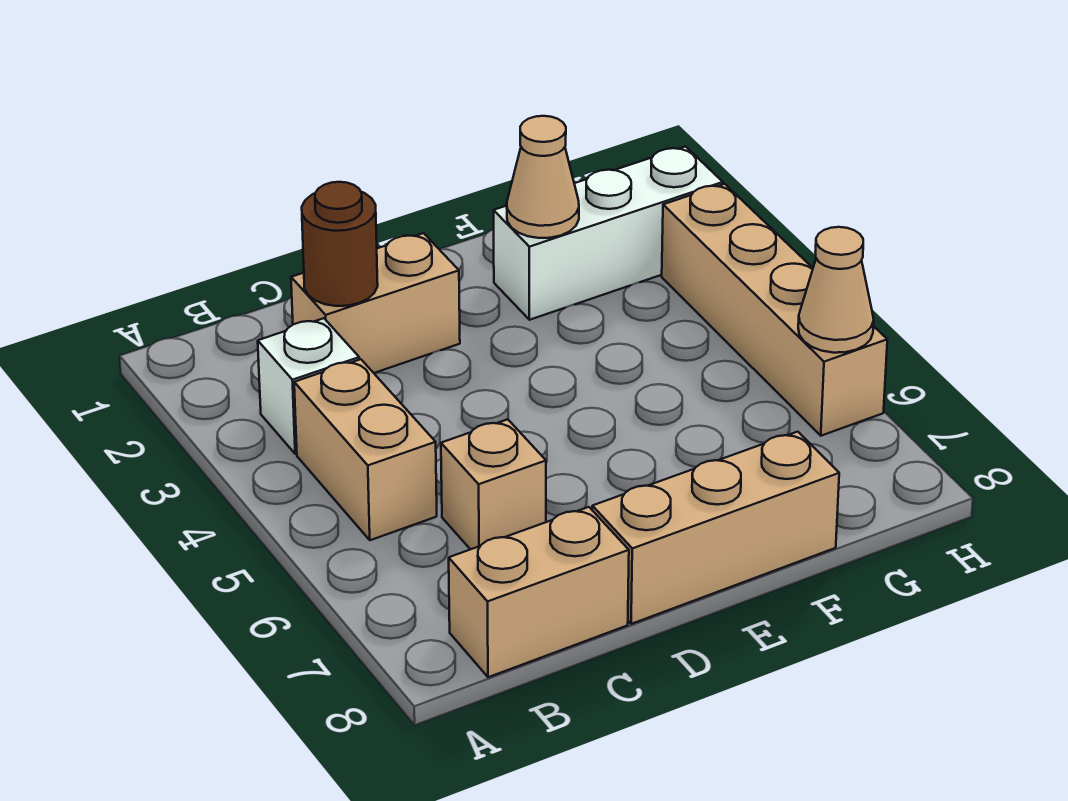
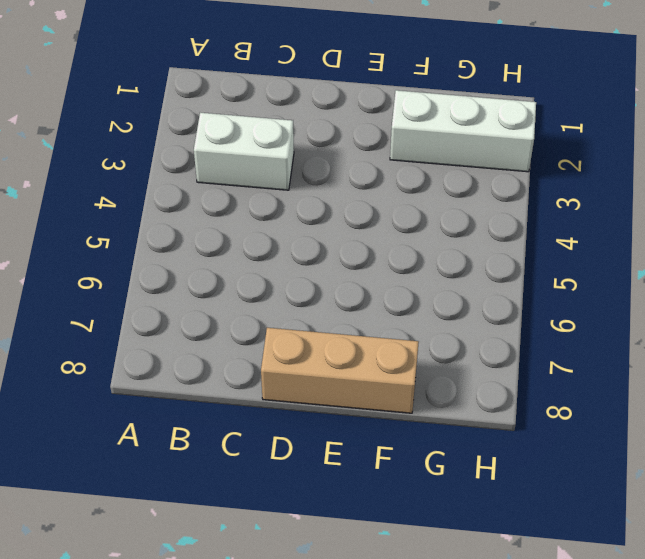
white brick B3:C3 level 1 -> white brick B3 level 1
none -> tan brick B4:B5 level 1
none -> tan brick B8:C8 level 1

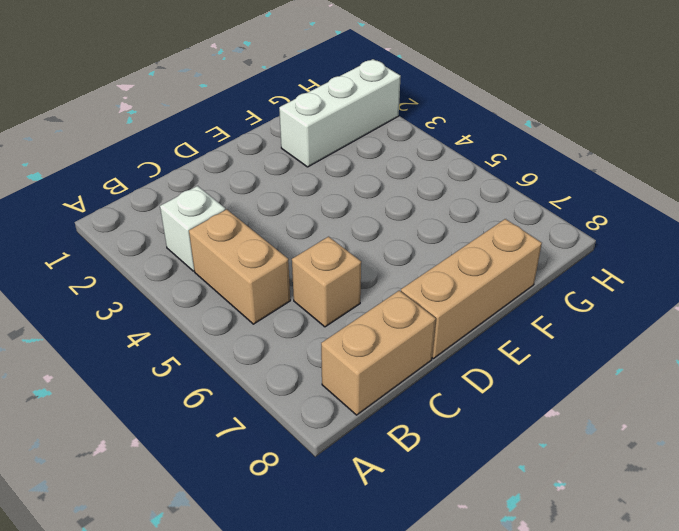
none -> tan brick C2:D2 level 1
none -> tan brick H3:H6 level 1

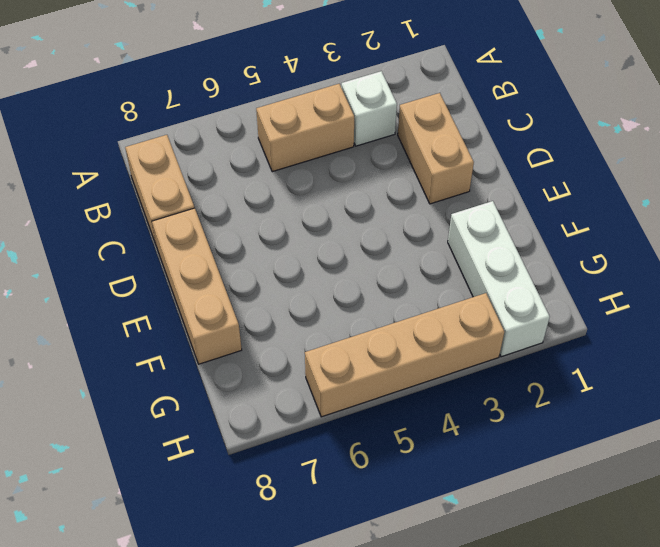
none -> tan brick C6 level 1
none -> brown round brick C2 level 2

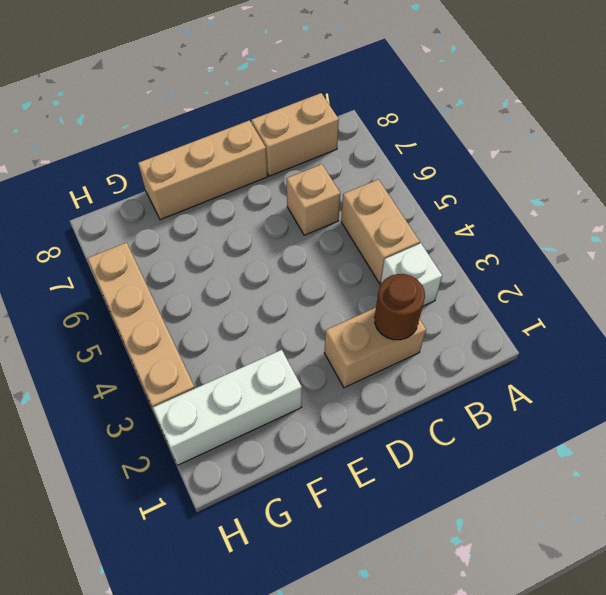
none -> tan cone F2 level 2
none -> tan cone H6 level 2

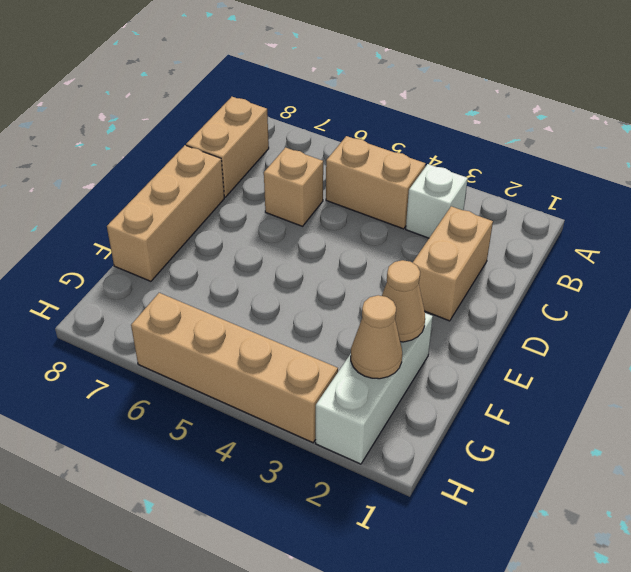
tan cone G2 level 2 -> tan cone H6 level 2
none -> brown round brick C2 level 2

